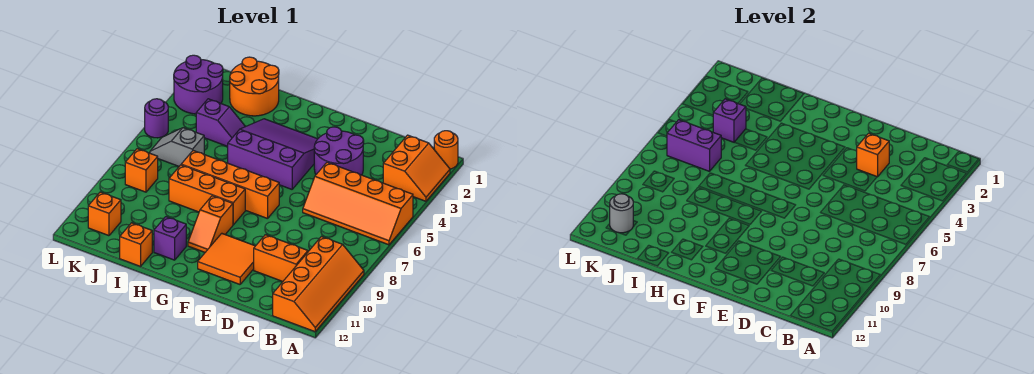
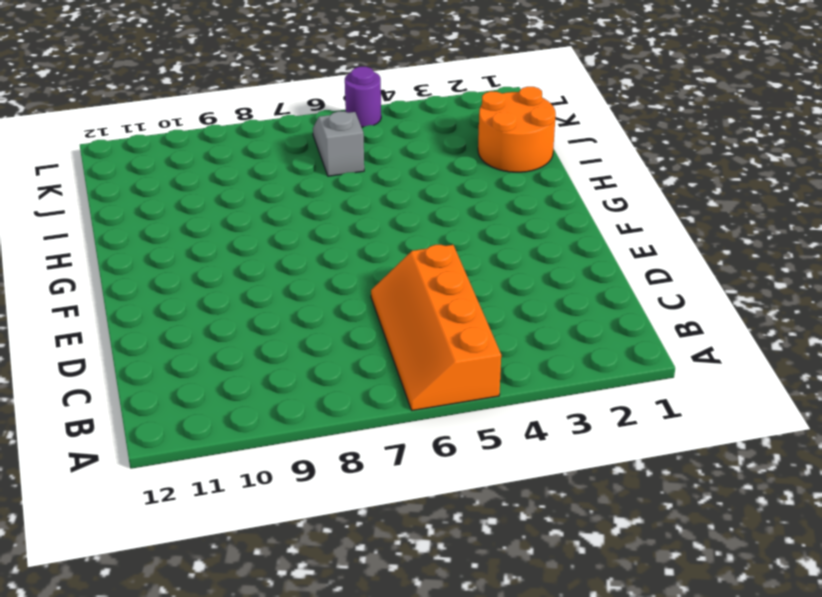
none -> orange round brick A1 level 1
none -> orange slope A2:B3 level 1 top B
none -> orange slope A9:B12 level 1 top B

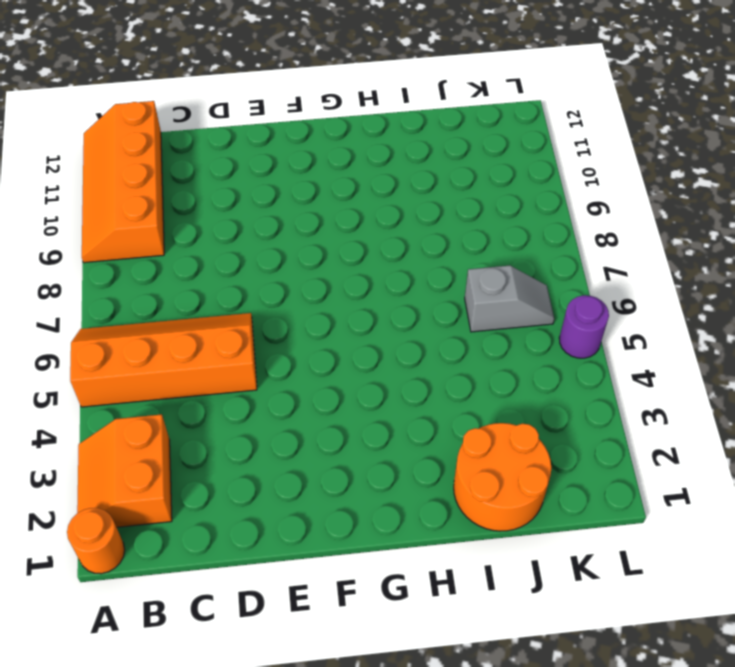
none -> orange brick C10:D10 level 1
none -> purple round brick D3:E4 level 1
none -> orange tile E10:F11 level 1

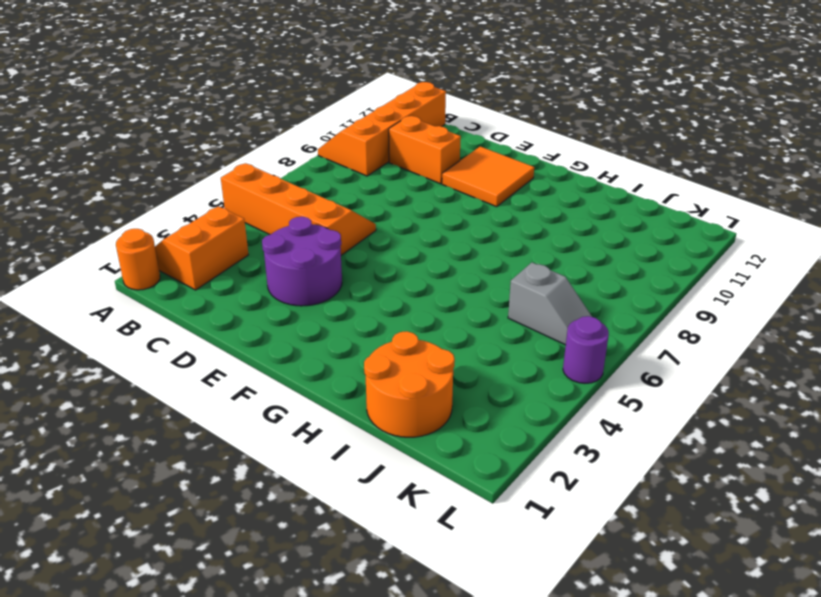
none -> purple slope F3:H5 level 1 top 5
none -> orange brick F7:I7 level 1
none -> orange brick G8:I8 level 1

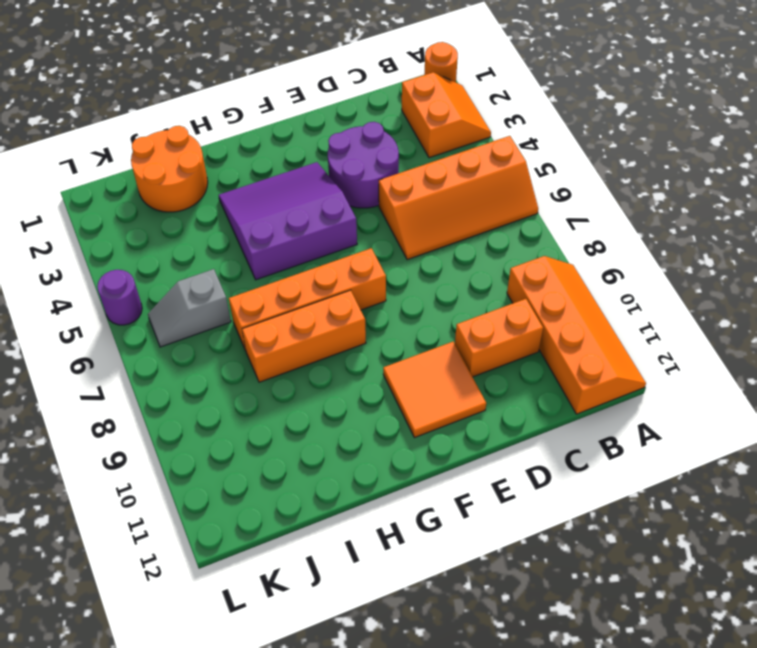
none -> orange slope G9:G10 level 1 top 9
none -> purple brick H11 level 1
none -> purple slope I4:J4 level 1 top J

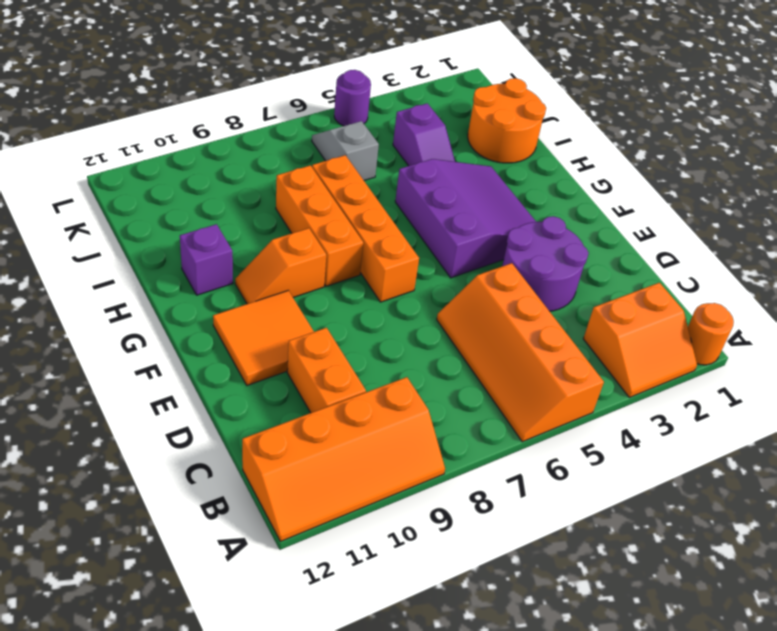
none -> orange brick I12 level 1
none -> purple round brick K2:L3 level 1
none -> orange brick K8 level 1

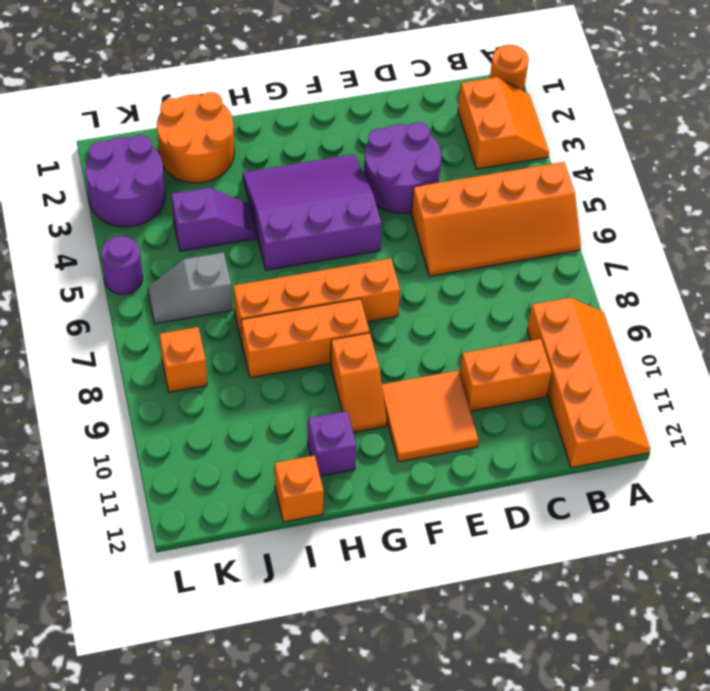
none -> orange brick K11 level 1
none -> orange brick D3 level 2
none -> purple brick J4 level 2

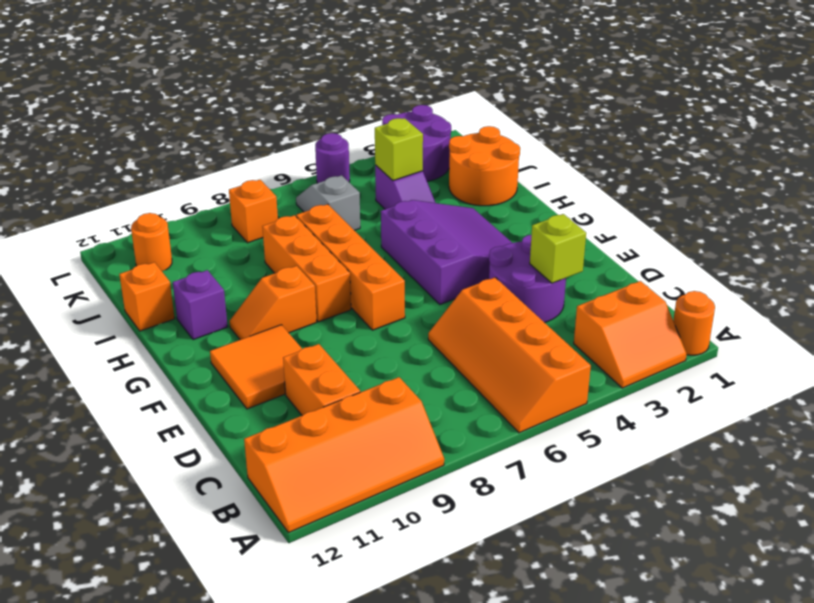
lime brick D3 level 2 -> orange brick D3 level 2
lime brick J4 level 2 -> purple brick J4 level 2
orange round brick K11 level 1 -> orange brick K11 level 1
none -> purple brick J6:K6 level 2
none -> grey round brick K11 level 2

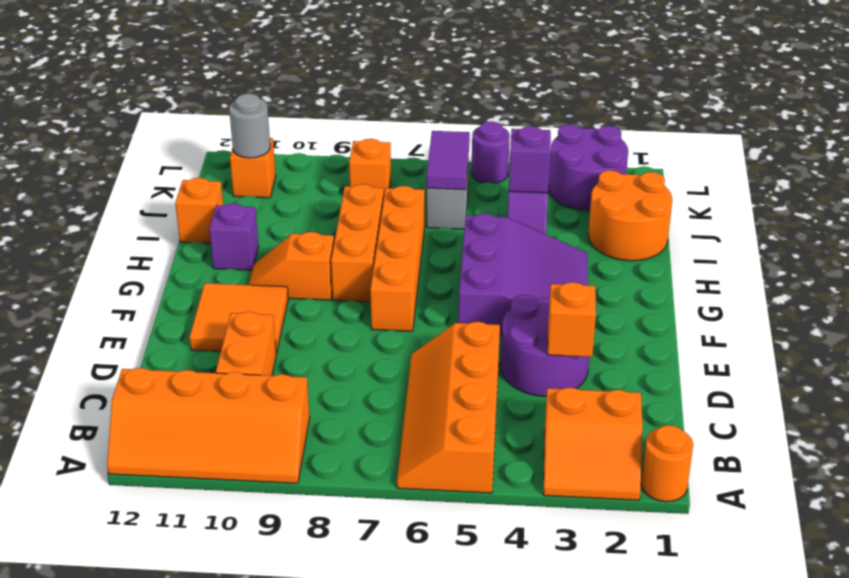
purple tile J6:K6 level 2 -> purple brick J6:K6 level 2

